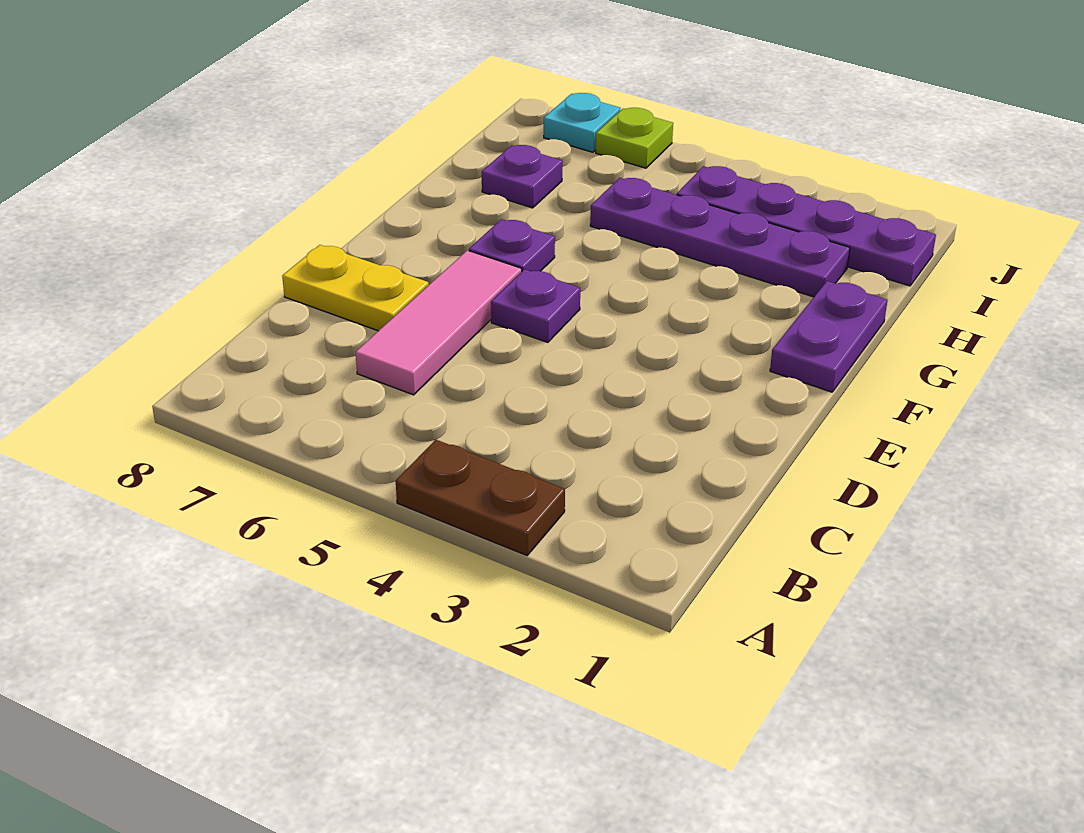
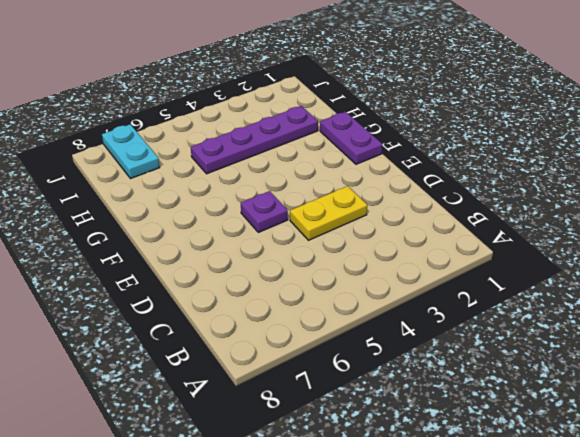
yellow plate D3:D4 level 1 -> yellow plate D7:D8 level 1
cyan plate I7:J7 level 1 -> cyan plate J7 level 1
none -> brown plate A3:A4 level 1
none -> pink tile C6:E6 level 1

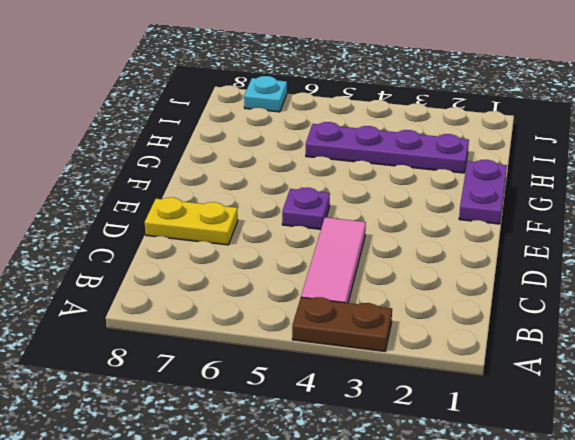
pink tile B4:D4 level 1 -> pink tile C6:E6 level 1
none -> purple plate F6 level 1
none -> purple plate H7 level 1

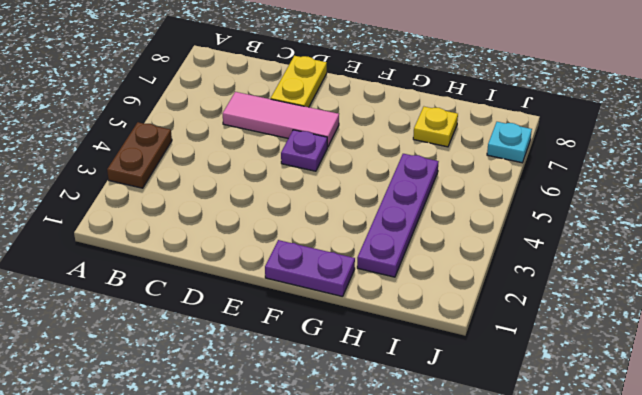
yellow plate H7 level 1 -> purple plate H7 level 1
none -> purple plate F6 level 1
none -> purple plate I1:I4 level 1

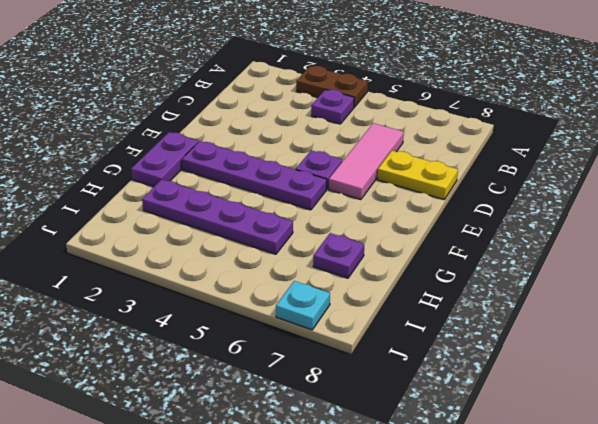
purple plate B4 level 1 -> purple plate F6 level 1
purple plate F2:F5 level 1 -> purple plate I1:I4 level 1
none -> lime plate J6 level 1

